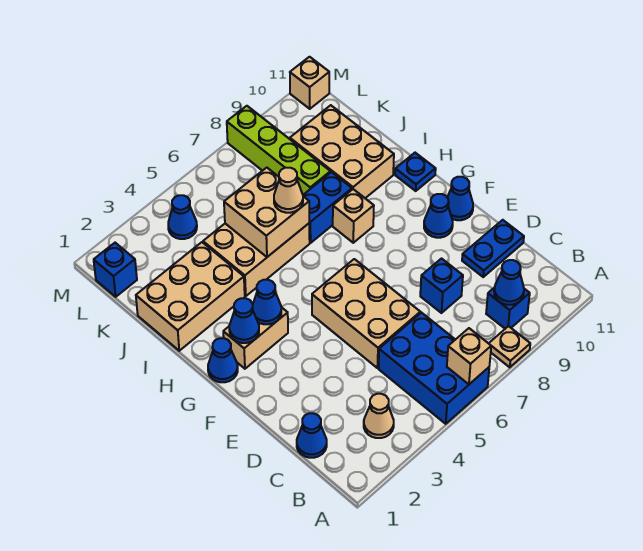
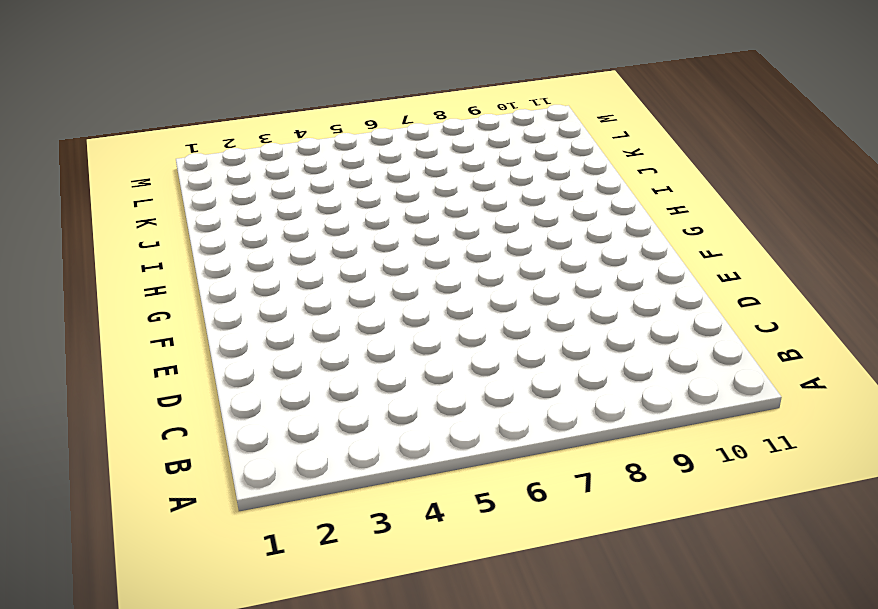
none -> blue brick A5:C6 level 1
none -> tan plate A8 level 1
none -> tan cone B3 level 1

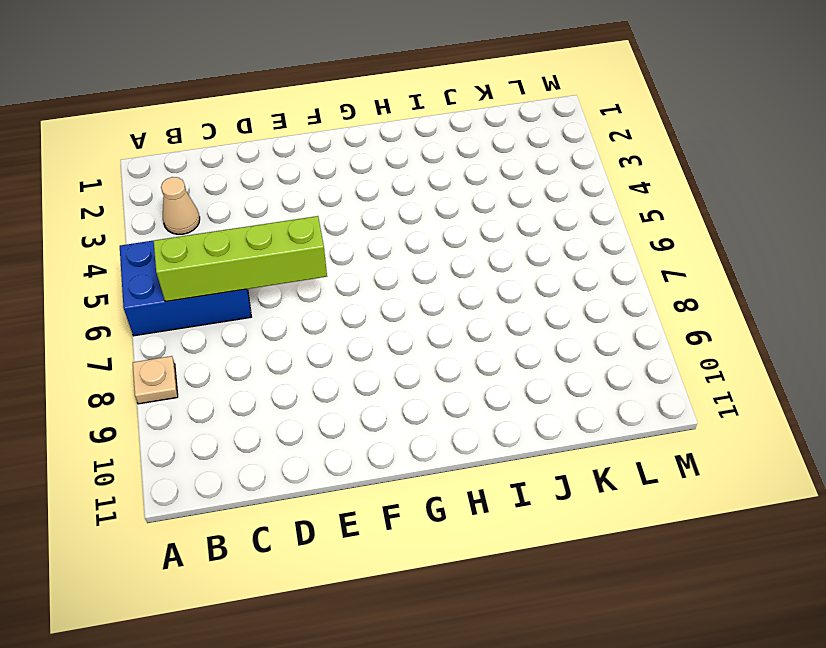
lime brick B6:E6 level 2 -> lime brick J8:M8 level 1
none -> blue brick B9 level 1
none -> blue cone C1 level 1
none -> tan brick D5:F6 level 1

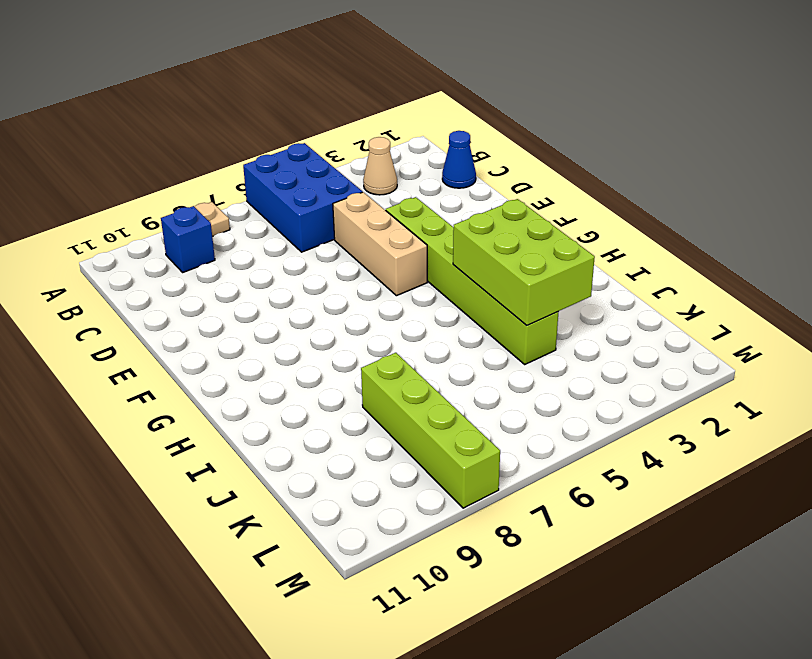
tan brick D5:F5 level 1 -> tan brick D5:F6 level 1
lime brick E4:J4 level 1 -> tan brick I4:J6 level 1
lime brick H3:J4 level 2 -> none
none -> blue brick D8 level 1
none -> blue plate D10:D11 level 1
none -> blue cone F10 level 1

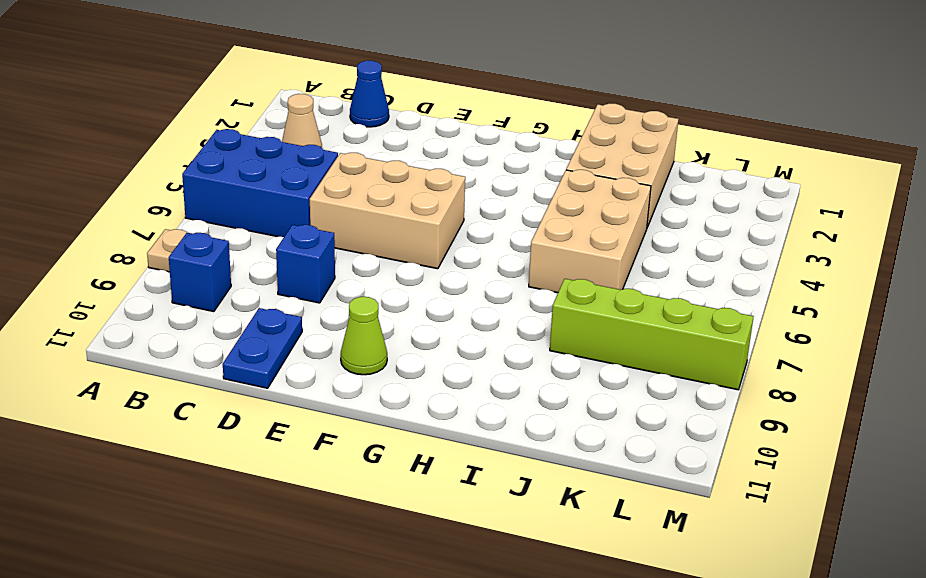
lime cone F10 level 1 -> blue cone F10 level 1
none -> blue cone F11 level 1
none -> blue cone G1 level 1
none -> tan brick G2:G3 level 1

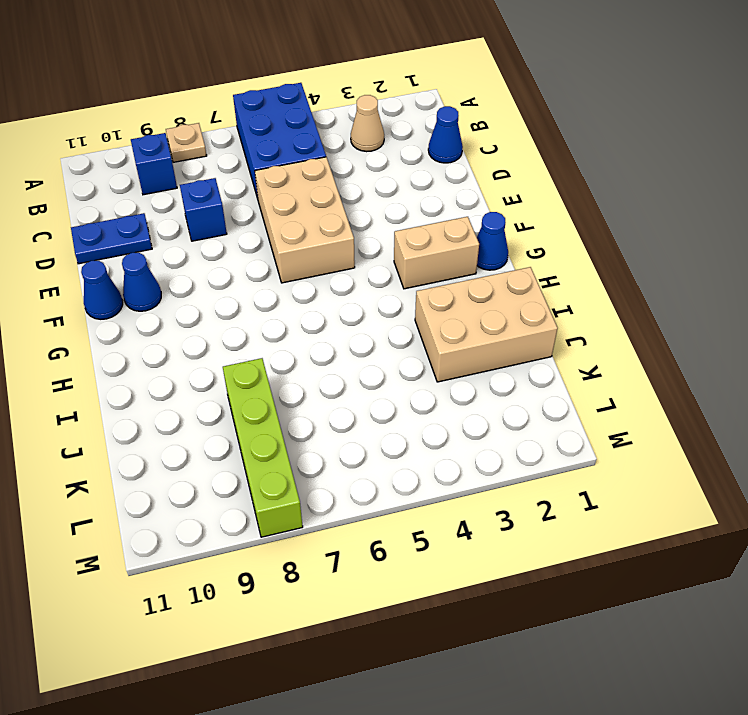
none -> tan brick H8 level 1
none -> blue plate H11 level 1
none -> tan brick I4:J6 level 1

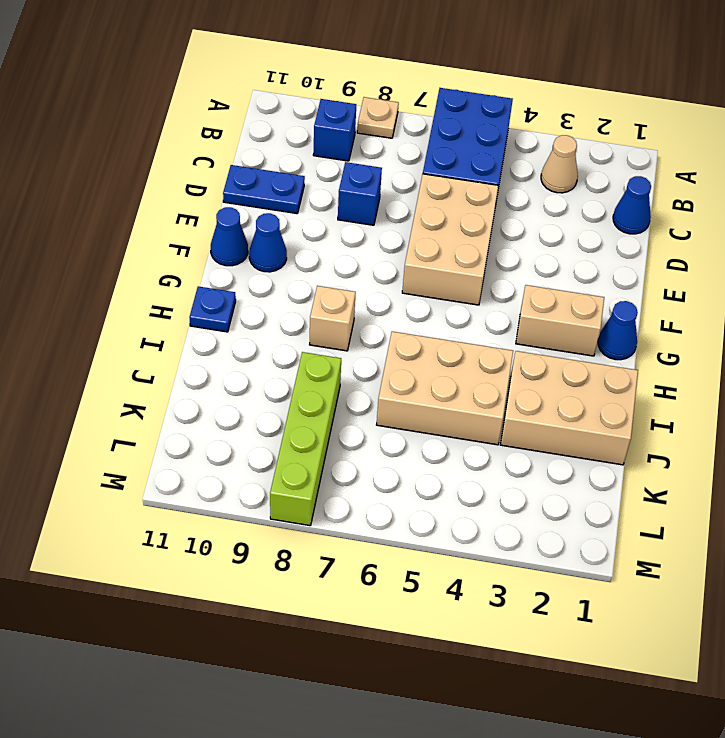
none -> blue brick I7:I8 level 1
none -> tan brick I9:K10 level 1
none -> blue brick L1 level 1

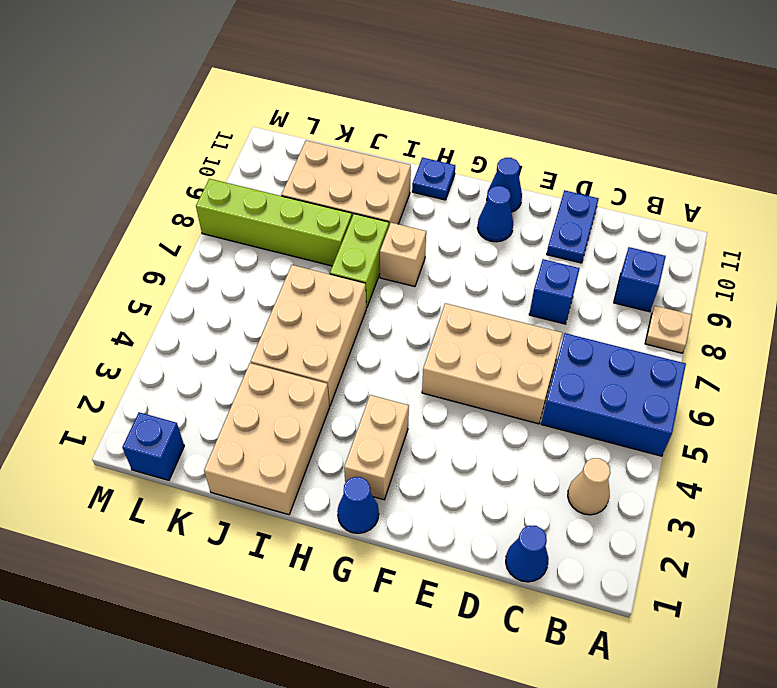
lime brick I7:I8 level 1 -> blue brick I7:I8 level 1
none -> blue cone L4 level 1
none -> tan brick M11 level 1
none -> tan brick A6 level 2

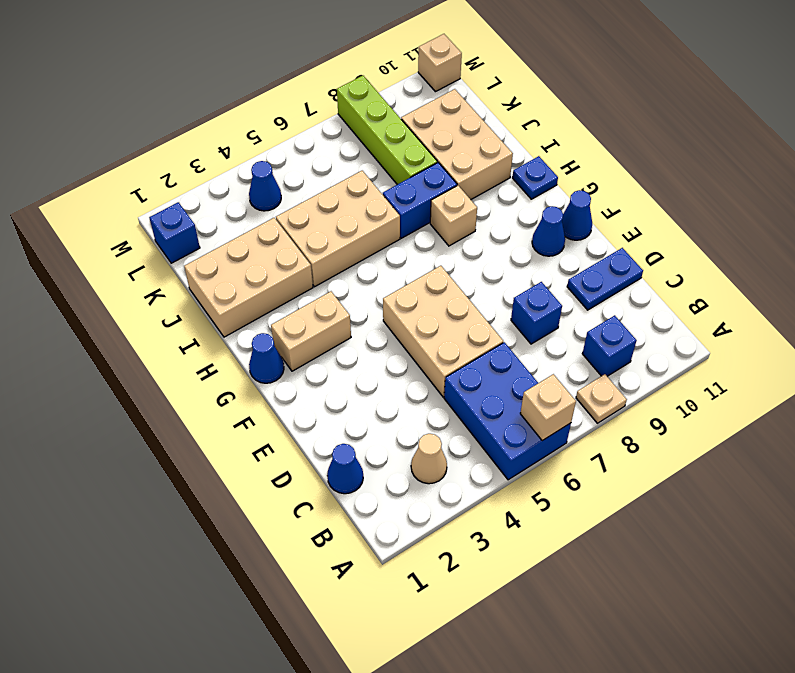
none -> blue cone B9 level 2
none -> blue cone G2 level 2
none -> blue cone G3 level 2

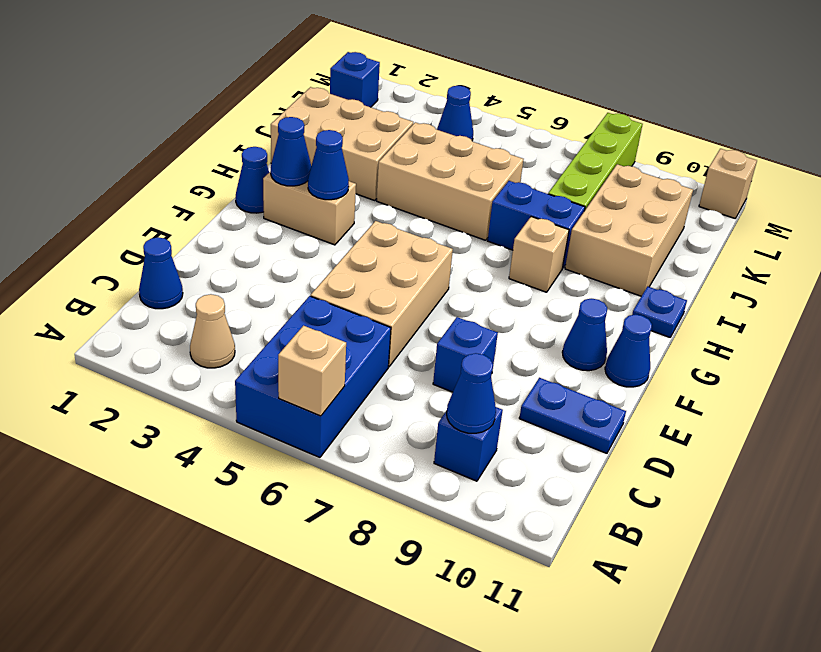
none -> tan plate A8 level 1
none -> tan brick I5:J6 level 2
none -> tan cone I6 level 3

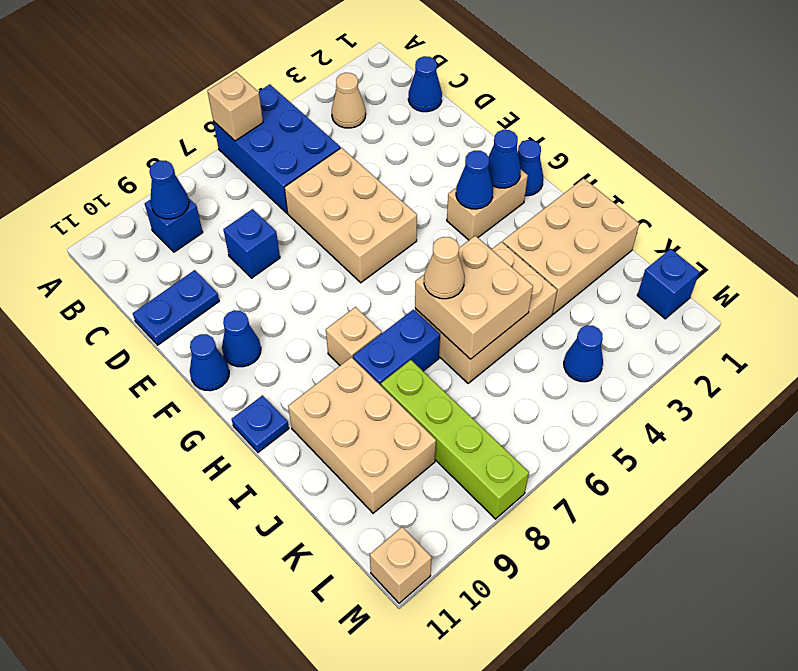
none -> tan plate A8 level 1

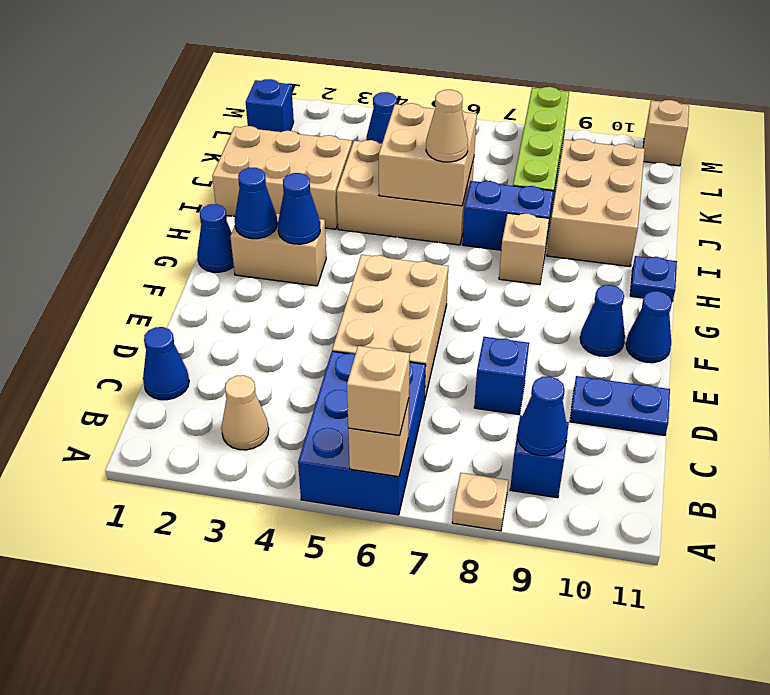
tan brick A6 level 3 -> none

